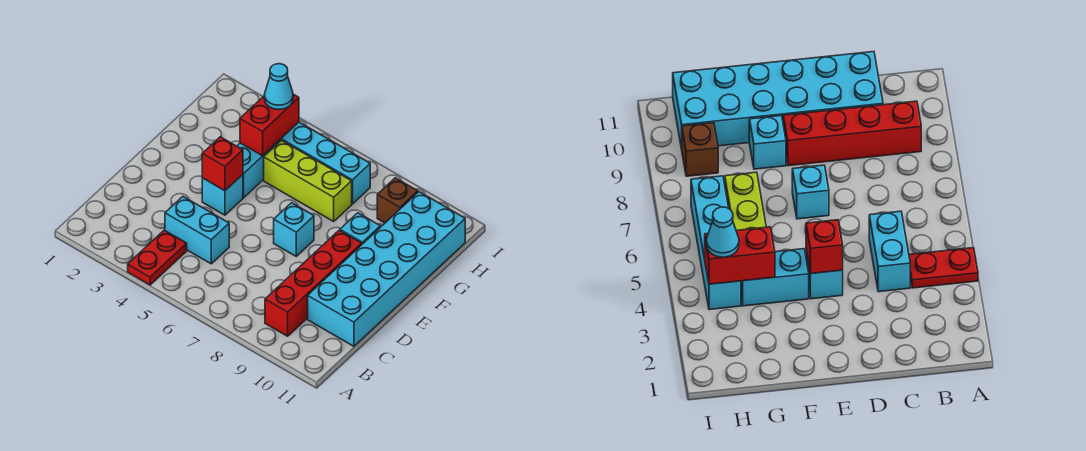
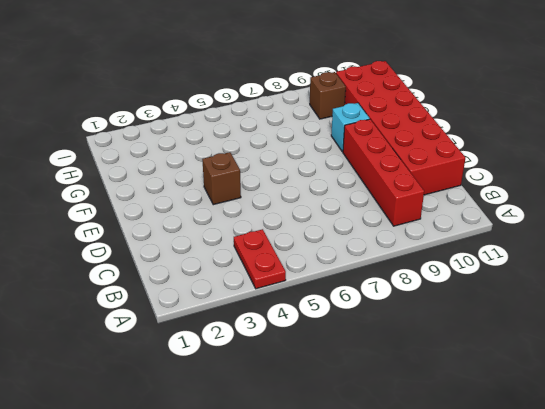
red brick C10:H11 level 1 -> cyan brick C10:H11 level 1
brown brick E4 level 1 -> cyan brick E4 level 1
none -> cyan brick C4:C5 level 1
none -> cyan brick E7 level 1
none -> cyan brick F4:G4 level 1

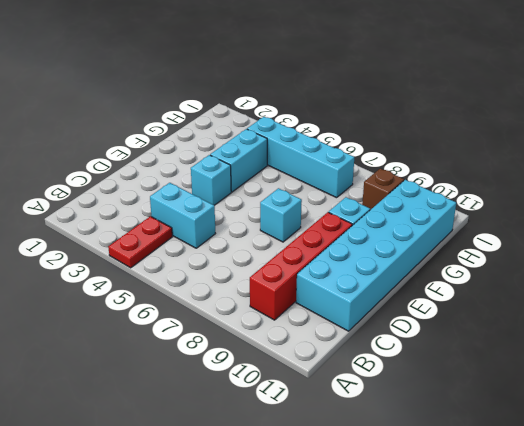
none -> lime brick G5:G7 level 1
none -> red brick E4 level 2
none -> red brick G4:H4 level 2

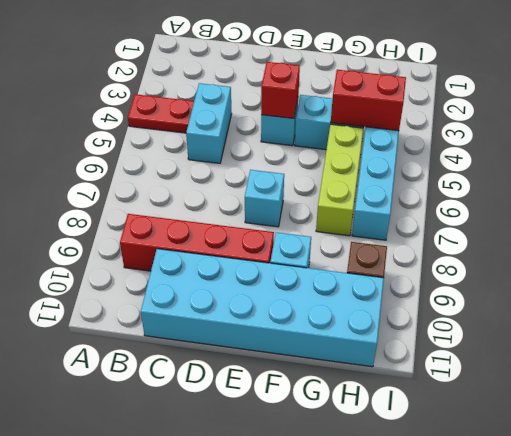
none -> cyan cone H4 level 3

